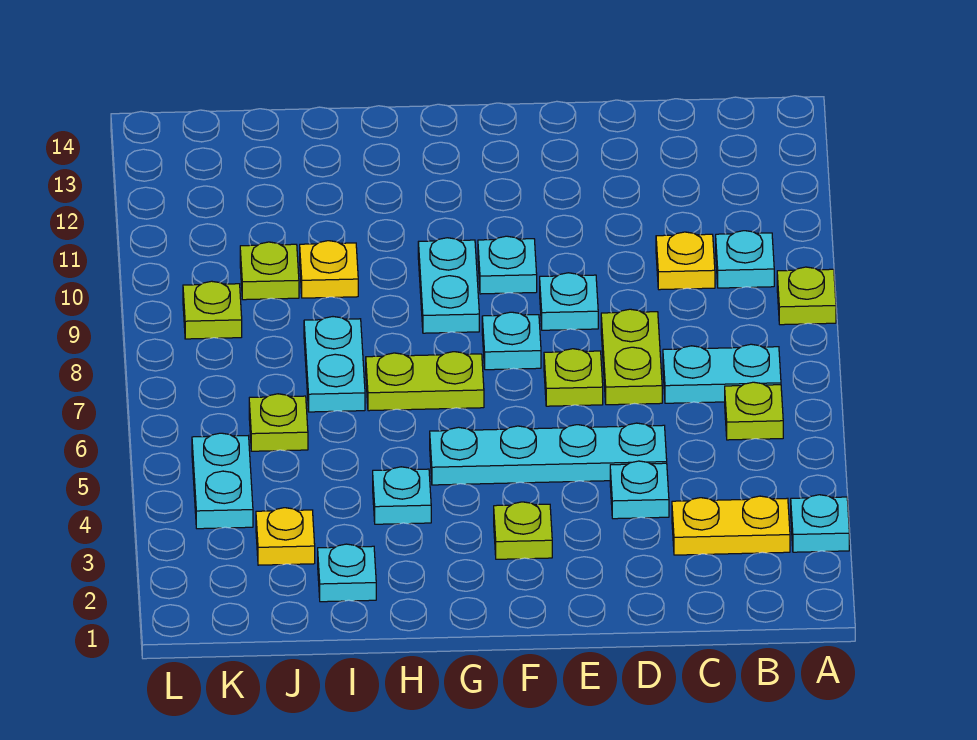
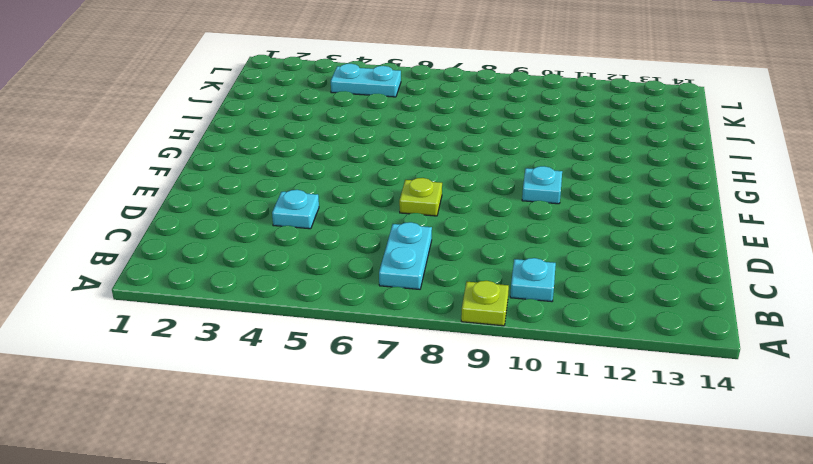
none -> cyan plate A3 level 1
none -> yellow plate B3:C3 level 1
none -> lime plate B6 level 1

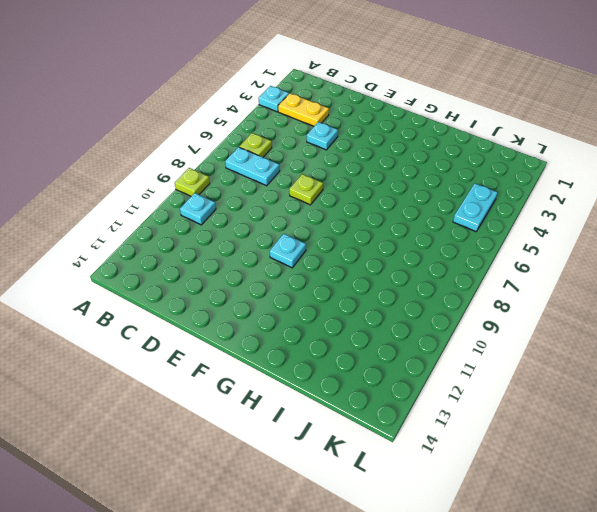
none -> yellow plate C10 level 1
none -> cyan plate D5:G5 level 1
none -> lime plate D7:D8 level 1

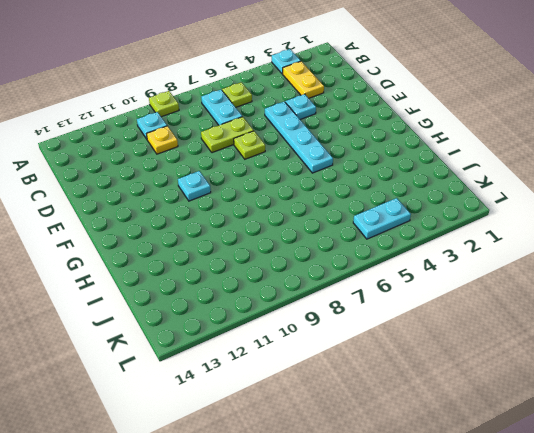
none -> cyan plate E9 level 1
none -> lime plate F3 level 1
none -> cyan plate F8 level 1

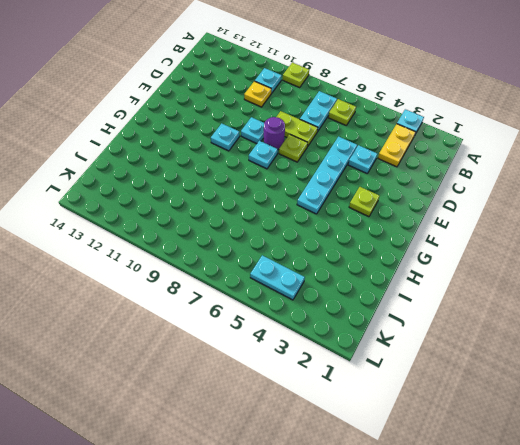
purple round brick E8 level 1 -> none
none -> lime plate G7:H7 level 1
none -> cyan plate G9:G10 level 1
none -> cyan plate H4 level 1

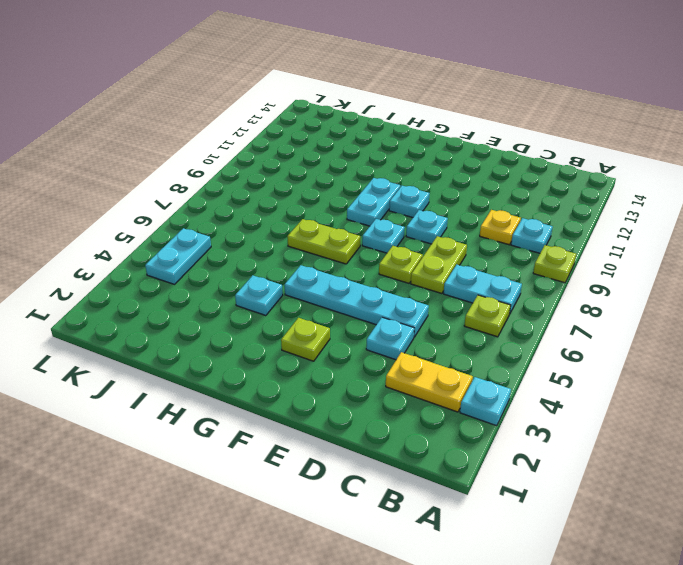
none -> cyan plate I2 level 1
none -> cyan plate I7:I8 level 1
none -> yellow plate I10 level 1

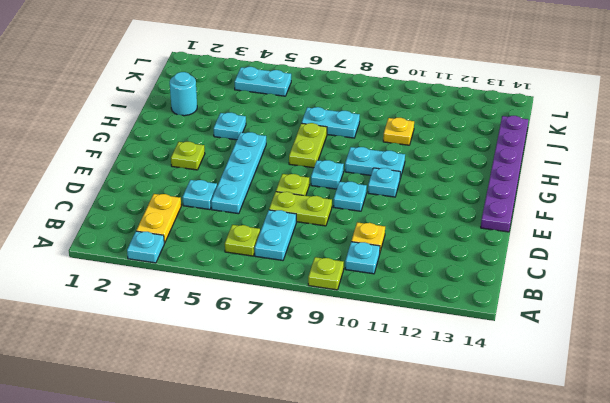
purple plate E14:J14 level 1 -> none
cyan round brick I2 level 1 -> cyan plate I2 level 1
none -> yellow plate J3 level 1
none -> lime plate J6 level 1
none -> lime plate J10 level 1

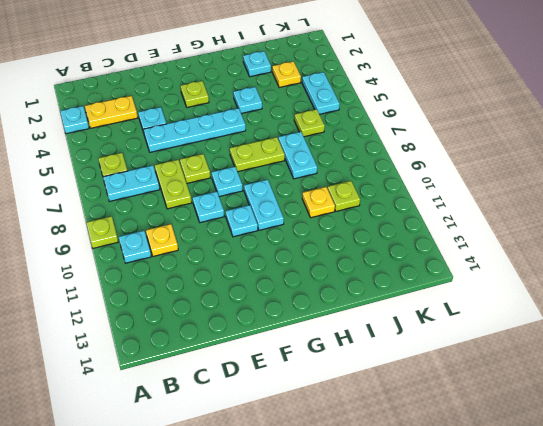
none -> lime plate K9 level 1

